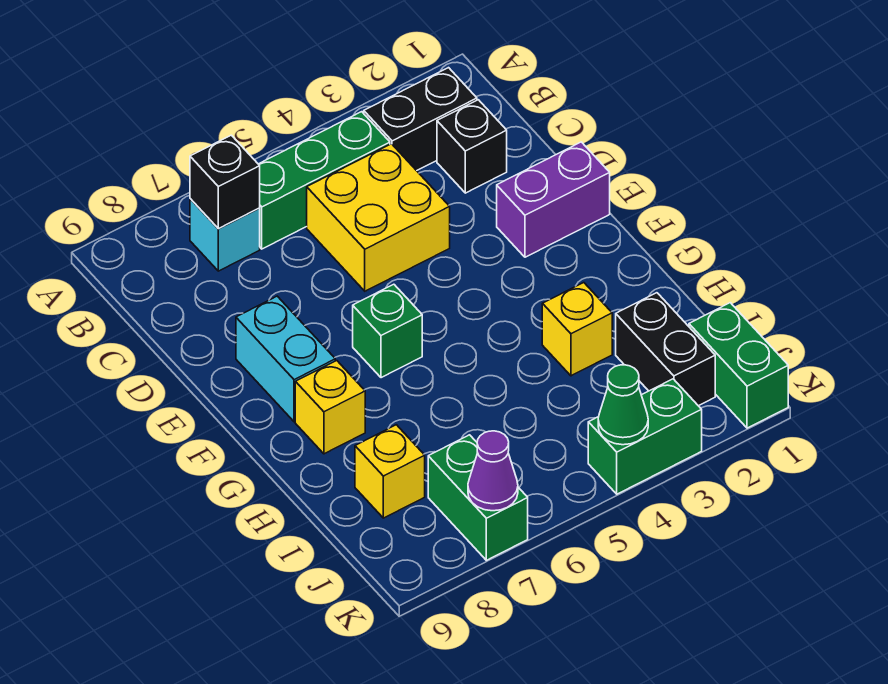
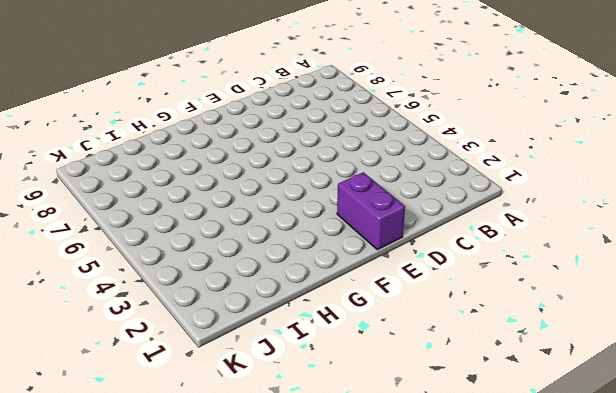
none -> black brick B2:B3 level 1
none -> green brick B4:B6 level 1
none -> cyan brick B7 level 1

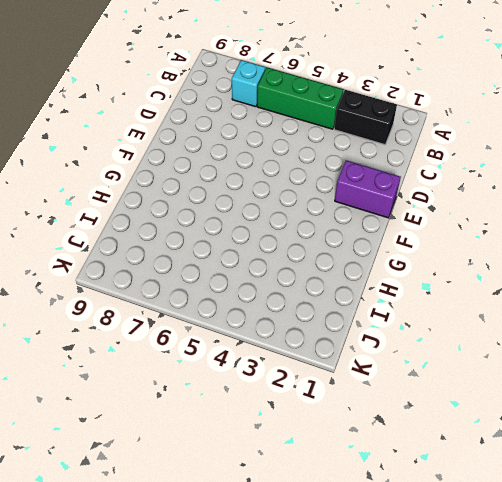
none -> black brick C2 level 1
none -> yellow brick C4:D5 level 1
none -> cyan brick E8:F8 level 1

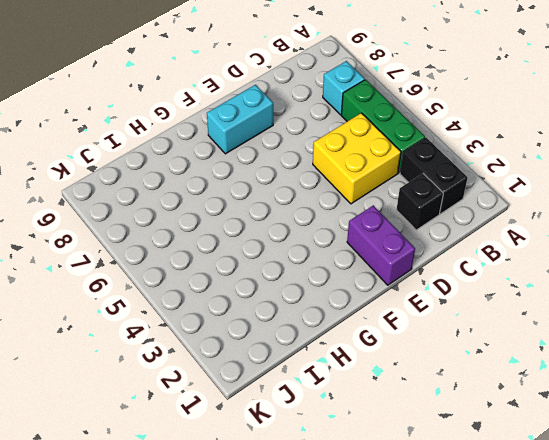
none -> green brick F6 level 1
none -> yellow brick G8 level 1
none -> yellow brick H3 level 1

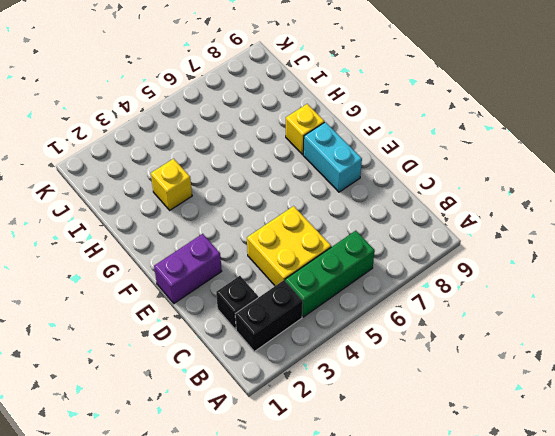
none -> cyan brick B7 level 1
none -> green brick F6 level 1
none -> black brick I2:J2 level 1

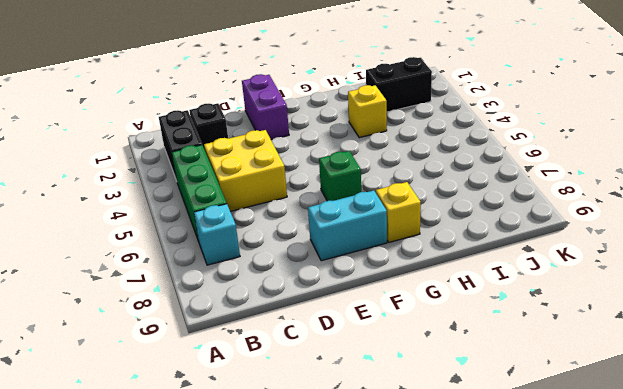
none -> yellow brick I8 level 1
none -> green brick J1:K1 level 1
none -> green brick J7:K7 level 1

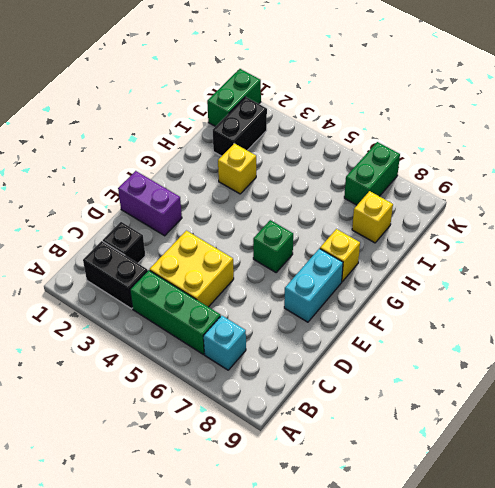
none -> green brick K3:K4 level 1
none -> black brick B7 level 2
none -> green cone K4 level 2

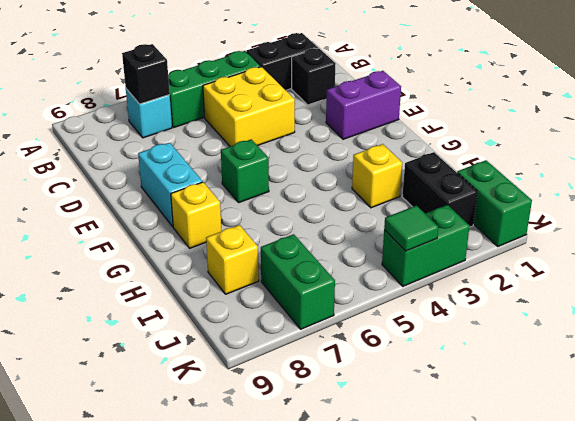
green tile K4 level 2 -> green cone K4 level 2
none -> purple cone K7 level 2

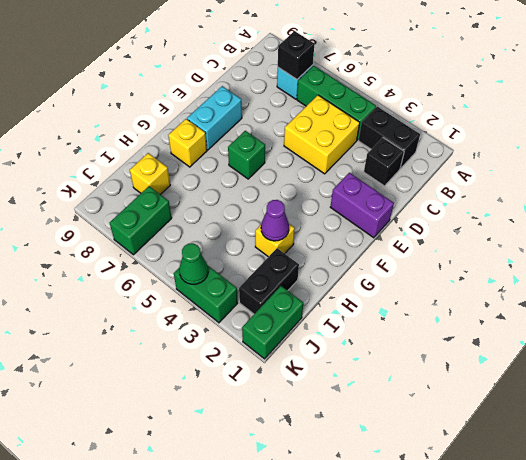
purple cone H3 level 2 -> purple cone K7 level 2

